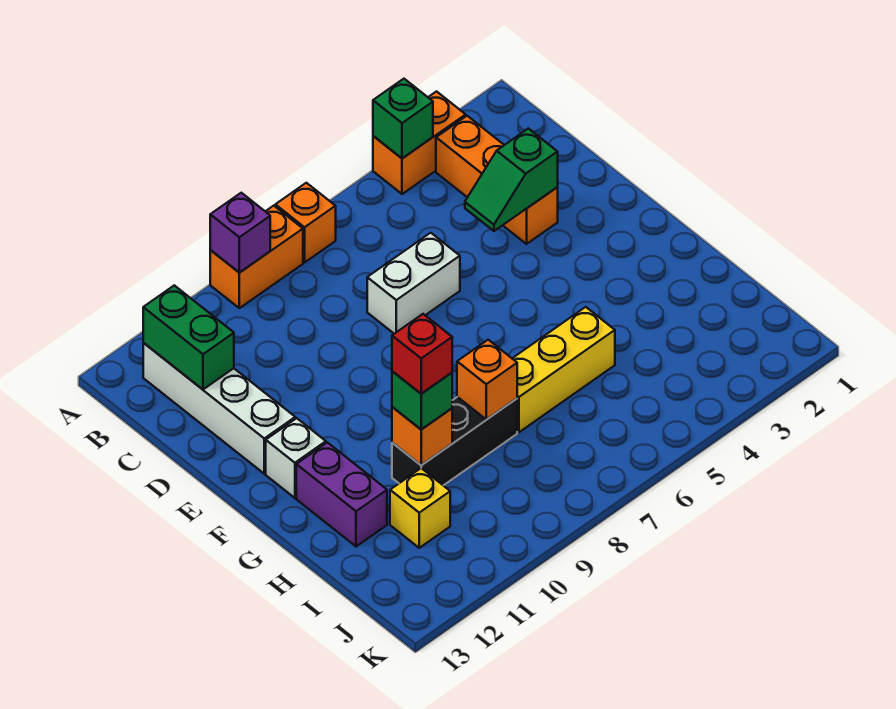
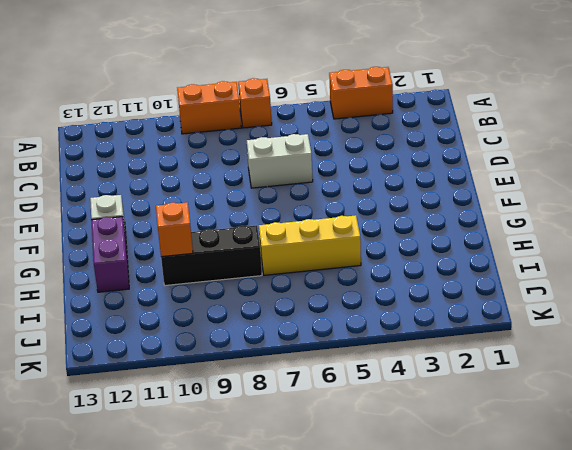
none -> orange brick B3:D3 level 1
none -> white brick B12:E12 level 1
none -> yellow brick I11 level 1

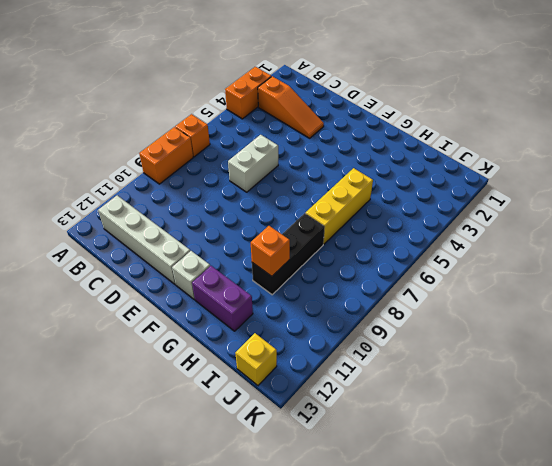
orange slope B3:D3 level 1 top B -> orange brick B3:D3 level 1
yellow brick J13 level 1 -> yellow brick I11 level 1
none -> green brick A4 level 2
none -> purple brick A9 level 2
none -> green brick B12:C12 level 2

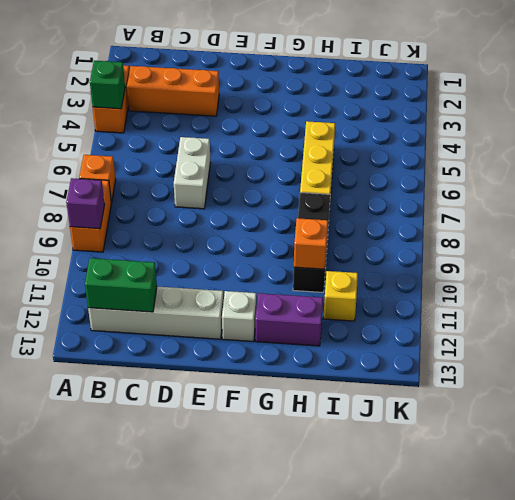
none -> green slope D3:D4 level 2 top 3
none -> orange brick H8 level 2
none -> green brick H10 level 3

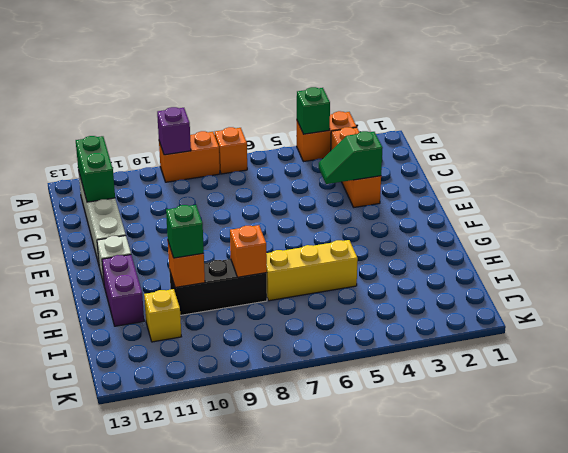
none -> white brick D6:D7 level 1
none -> red brick H10 level 4

